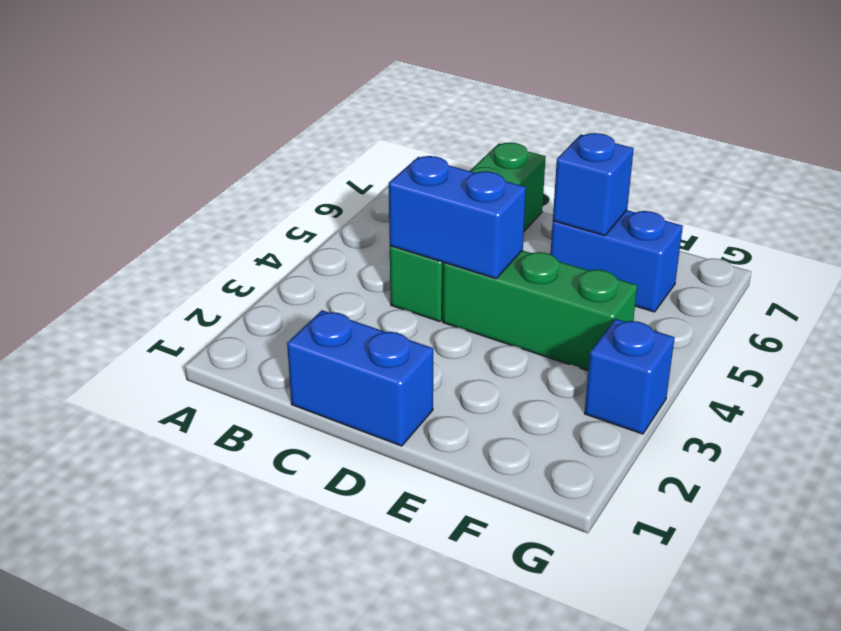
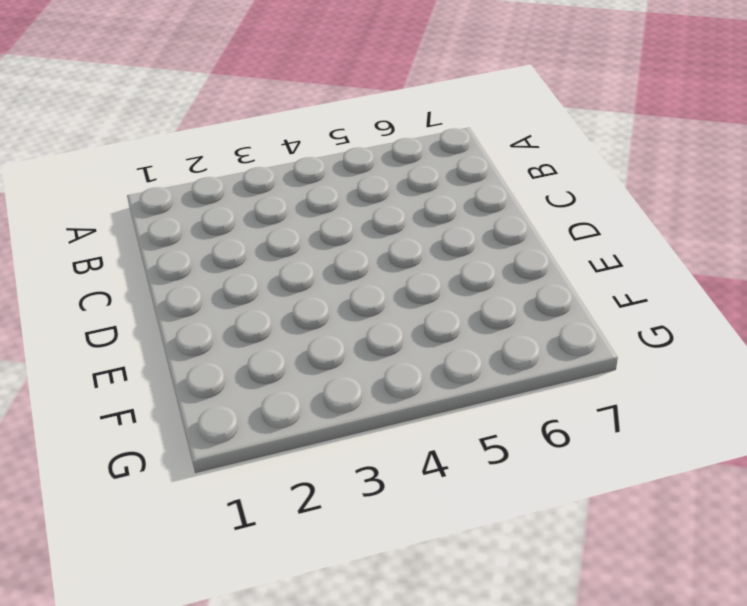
none -> blue brick C1:D1 level 1
none -> green brick C4:C7 level 1

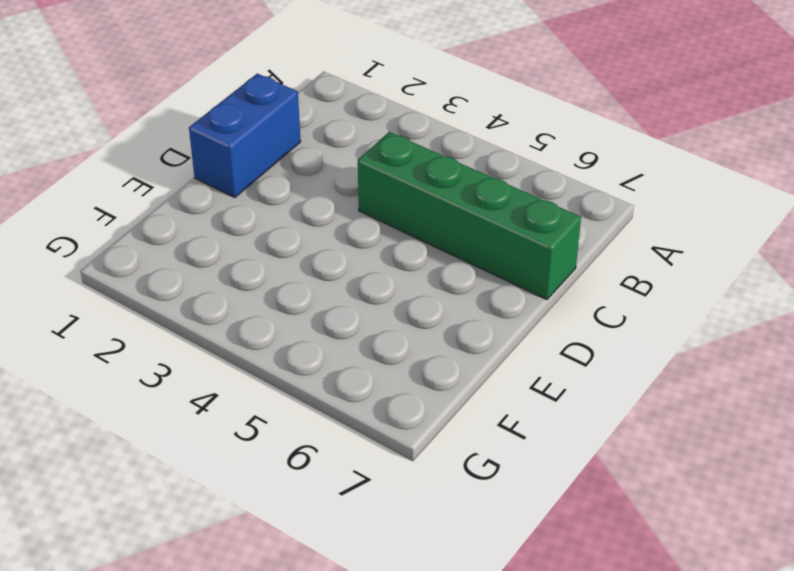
none -> green brick D4:F4 level 1
none -> blue brick E6:F6 level 1

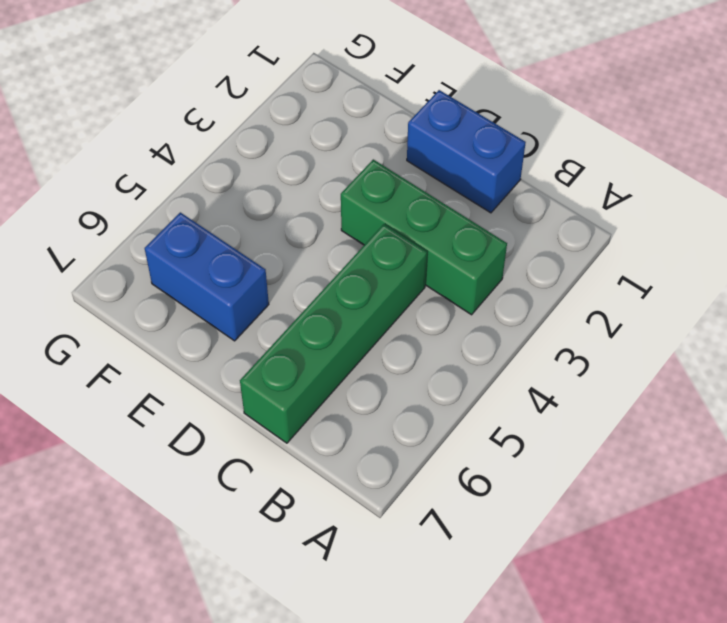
green brick B3:D3 level 1 -> green brick D4:F4 level 1
none -> blue brick G3 level 1
none -> blue brick C4:D4 level 2

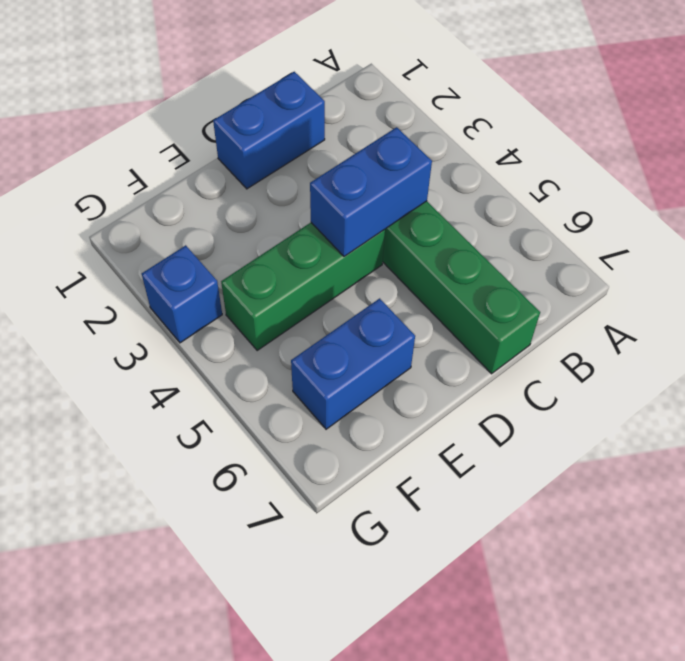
none -> blue brick E6 level 2

